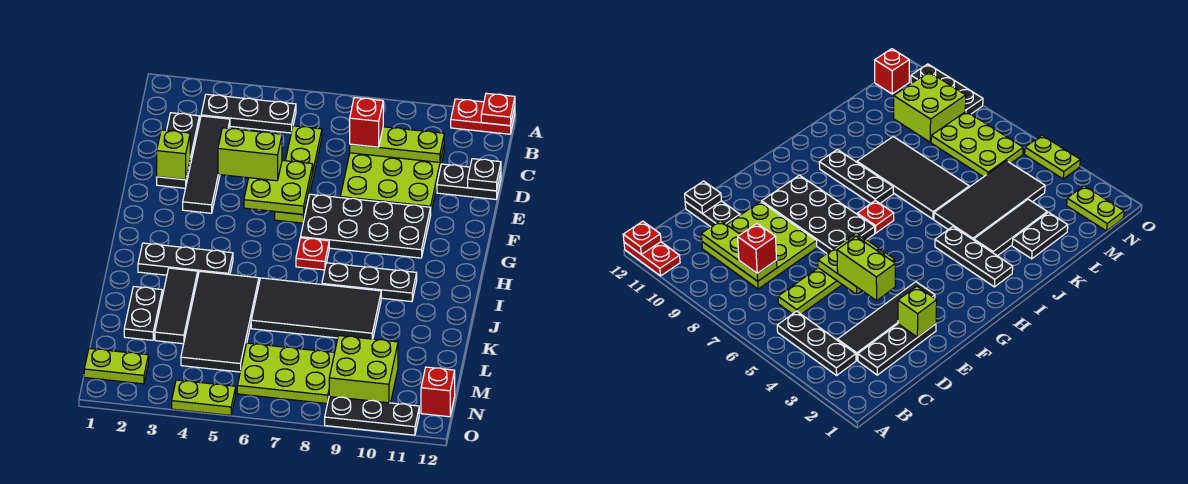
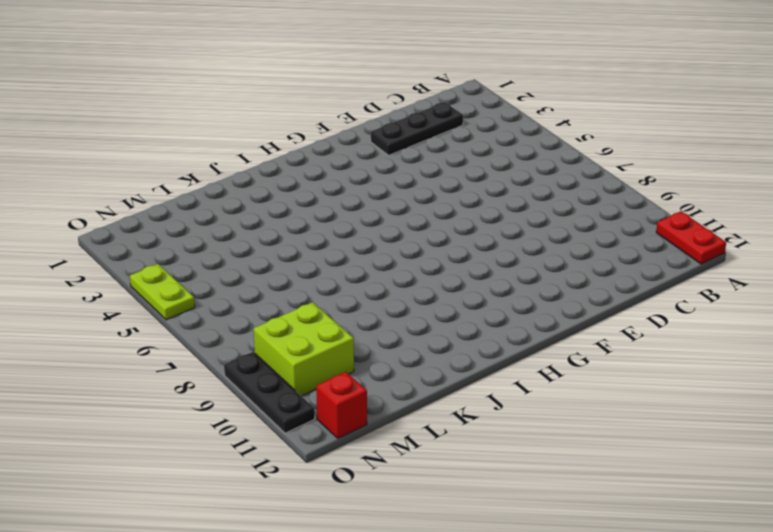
none -> black plate B3:B5 level 1
none -> black tile C3:F3 level 1
none -> lime plate C6:F6 level 1

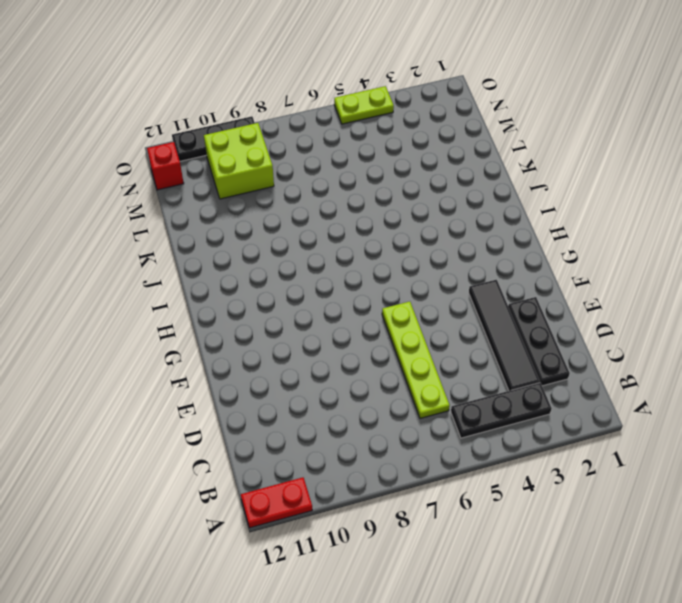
none -> lime plate C8:E10 level 1
none -> black plate D11:D12 level 1
none -> black plate F7:G10 level 1

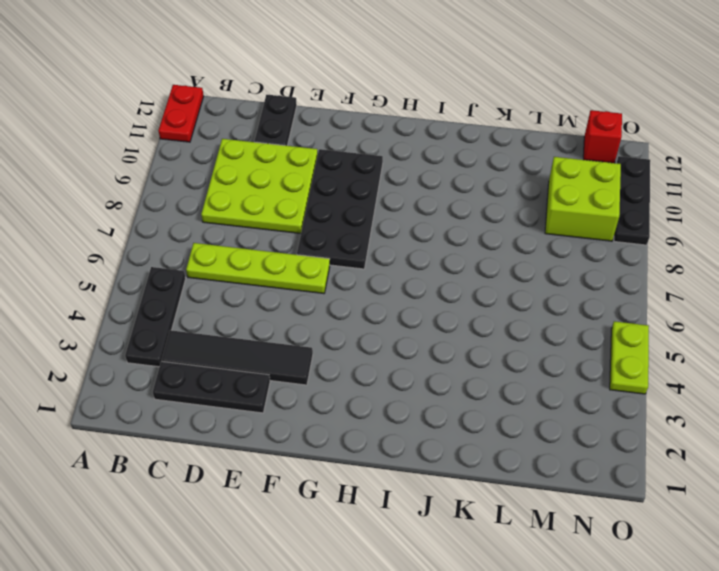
none -> red plate H7 level 1
none -> black plate I2:I4 level 1
none -> black plate I8:I10 level 1

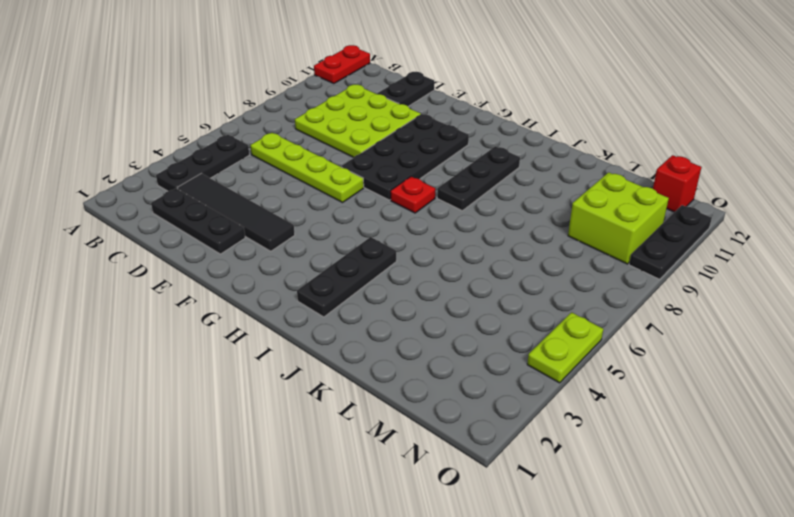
none -> black tile J3:L3 level 1
none -> black tile J4:M5 level 1
none -> black tile J6:K9 level 1

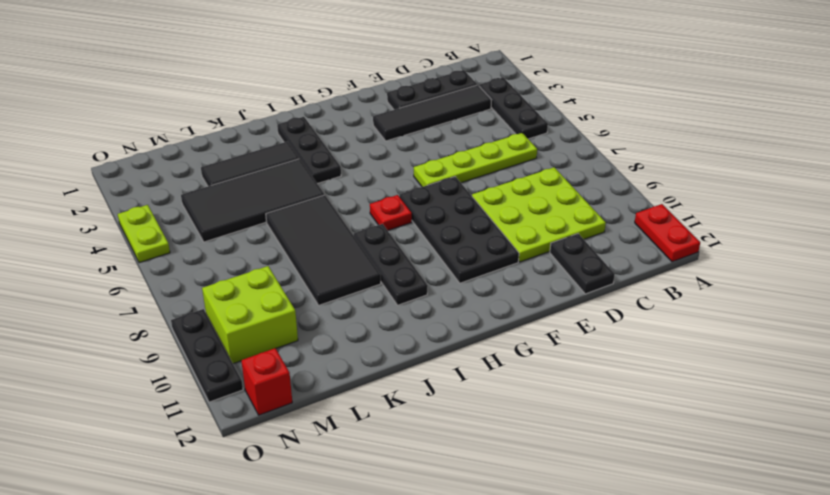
none -> black plate K2:L2 level 1
none -> lime plate M6:N8 level 1
none -> lime plate N1:N2 level 1

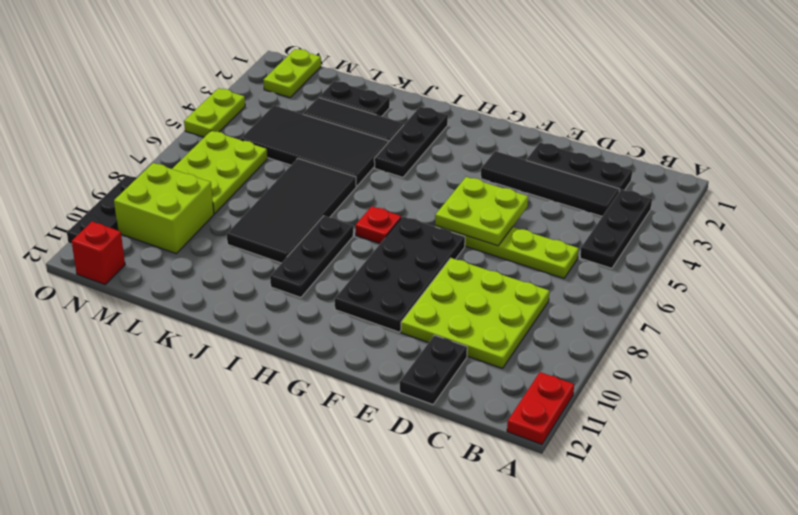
none -> red plate A12 level 2
none -> lime plate C8:C10 level 2
none -> black plate D12 level 2

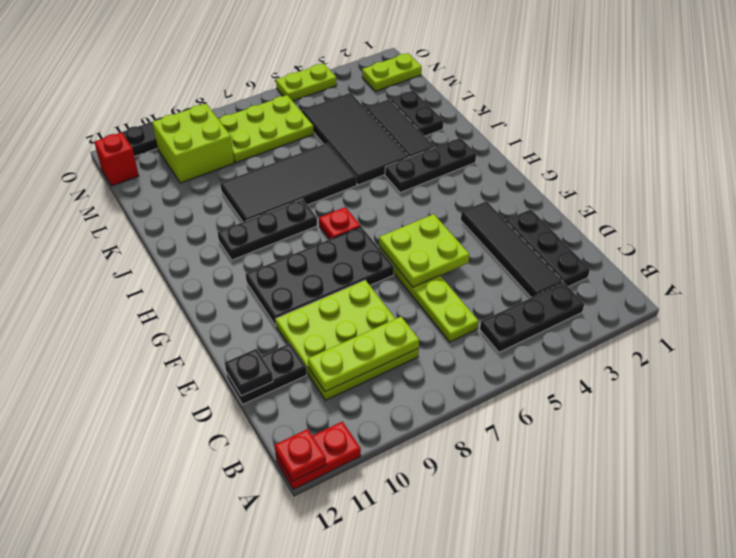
none -> lime brick E2 level 2
none -> red brick C8 level 3
none -> lime brick E4:E5 level 3

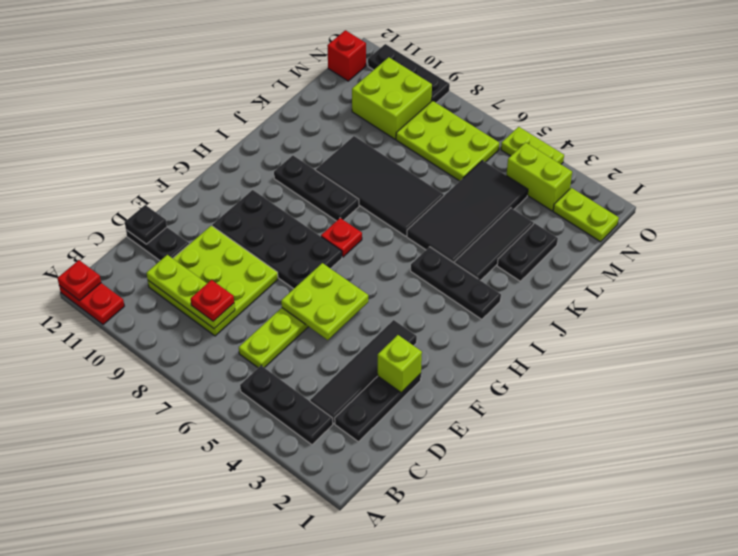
red plate C8 level 3 -> red brick C8 level 3
lime brick N3:N4 level 1 -> lime brick E4:E5 level 3

